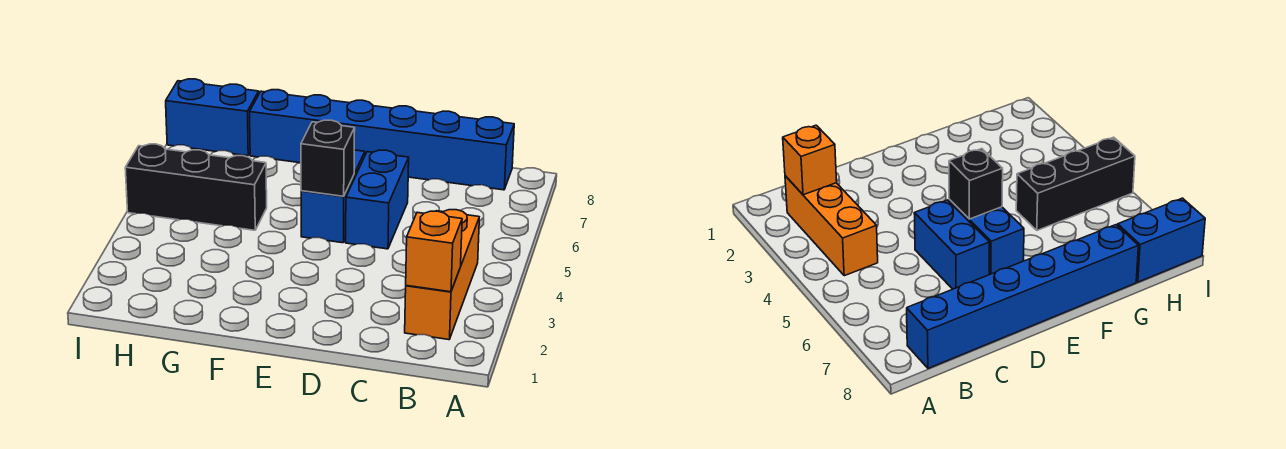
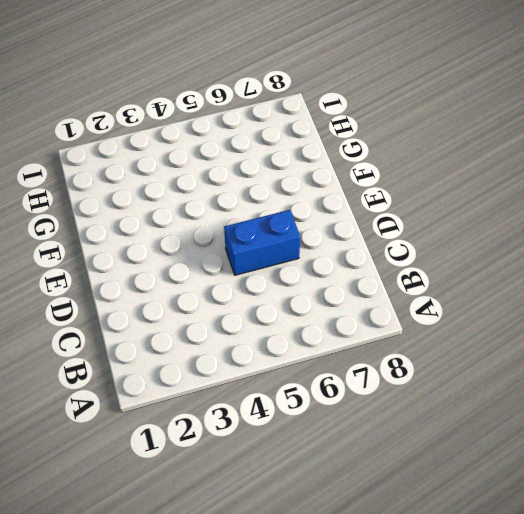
none -> orange brick B2:B4 level 1
none -> blue brick B8:G8 level 1

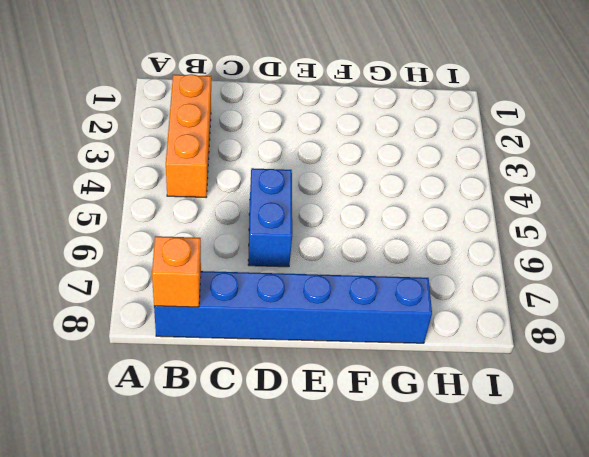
orange brick B8 level 2 -> orange brick B2 level 2
none -> blue brick E5:E6 level 1
none -> black brick G5:I5 level 1

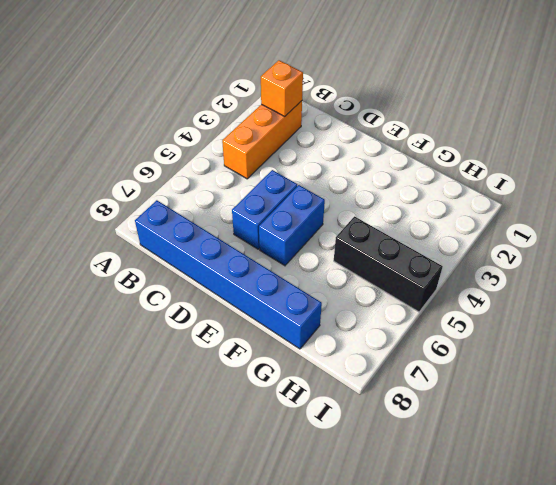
none -> blue brick H8:I8 level 1
none -> black brick E5 level 2

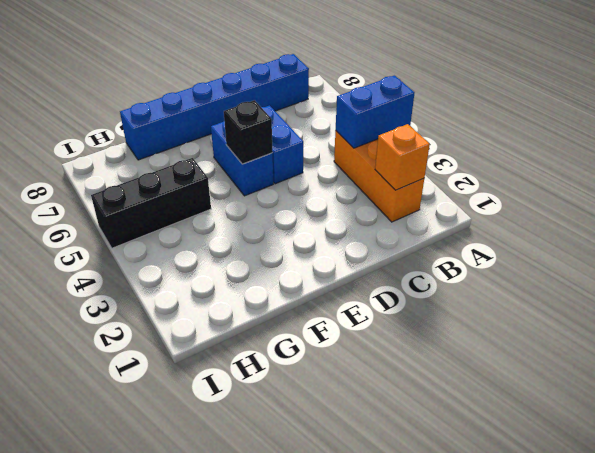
blue brick A4:B4 level 2 -> blue brick H8:I8 level 1

